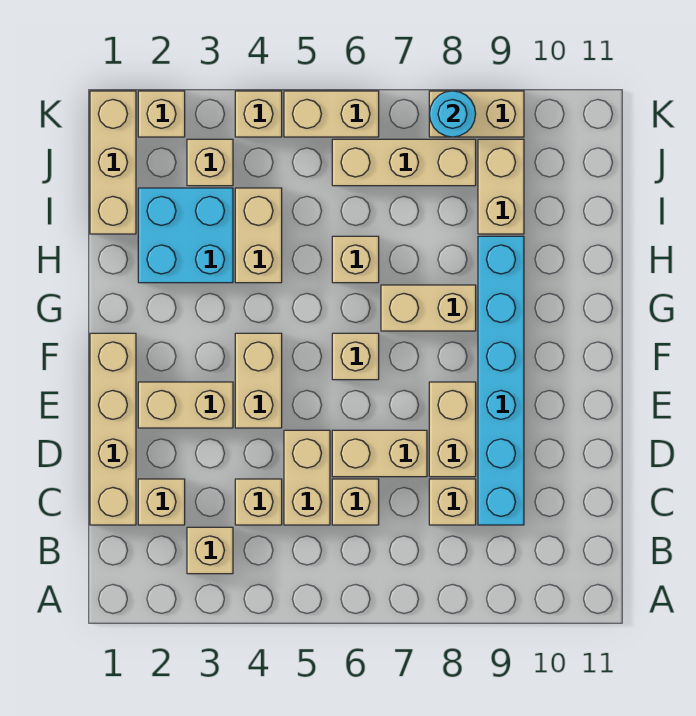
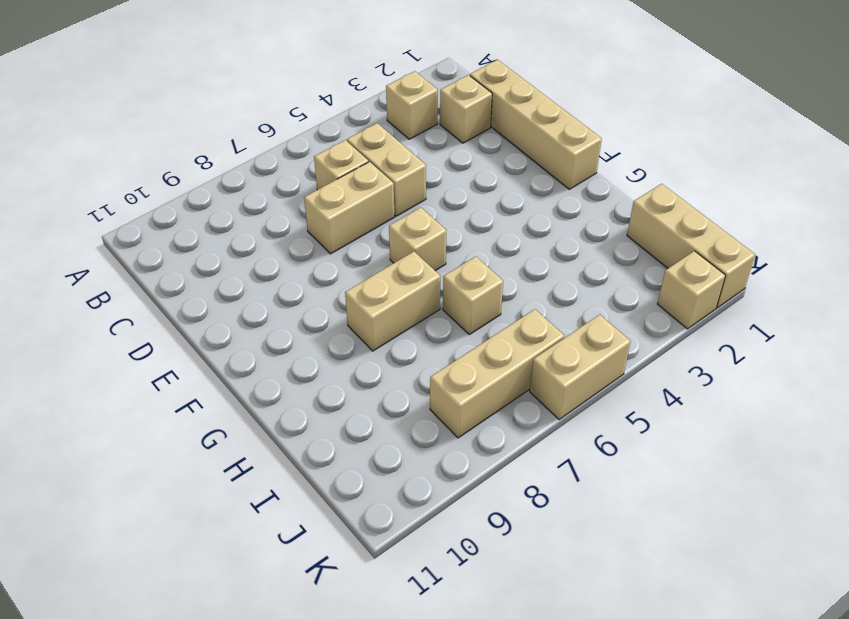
none -> tan brick C4 level 1
none -> tan brick C8 level 1
none -> cyan brick C9:H9 level 1

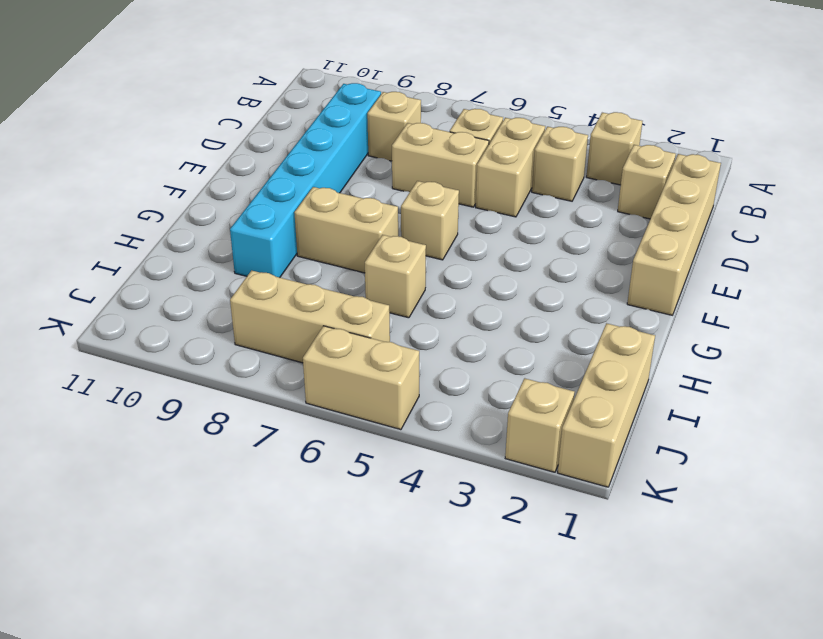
none -> tan brick D8:E8 level 1
none -> tan brick E2:E3 level 1
none -> tan brick E4:F4 level 1

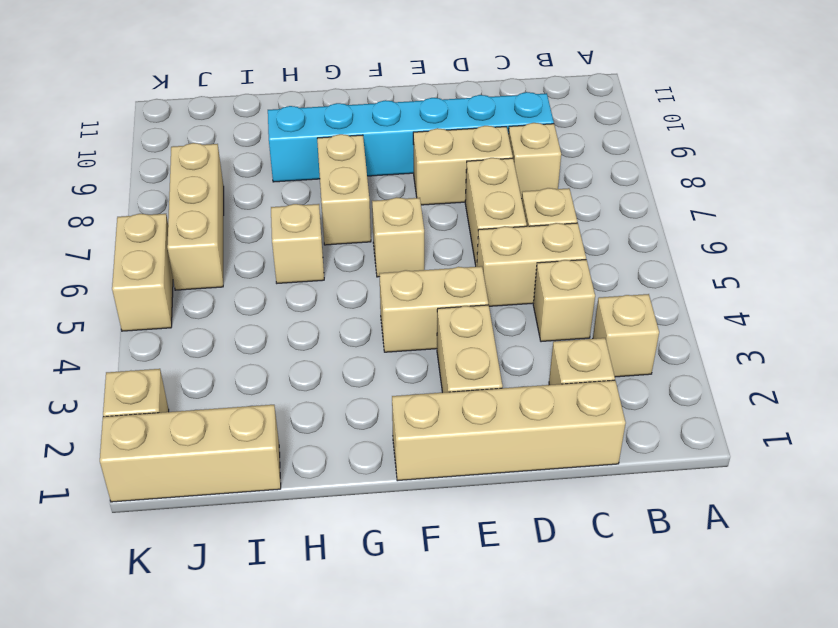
none -> cyan brick H2:I3 level 1
none -> tan brick H4:I4 level 1
none -> tan brick I9:J9 level 1

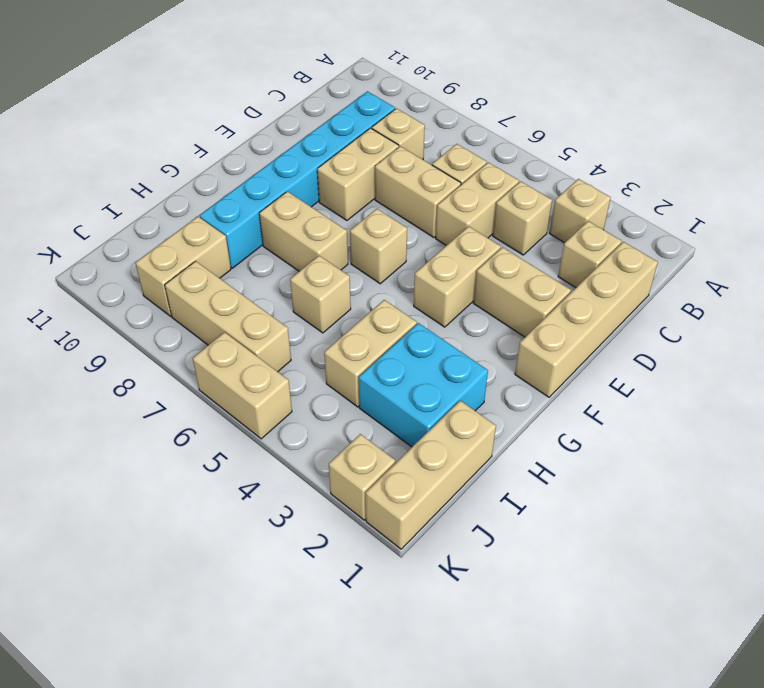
none -> tan brick J3 level 1
none -> tan brick K4 level 1
none -> tan brick K8:K9 level 1

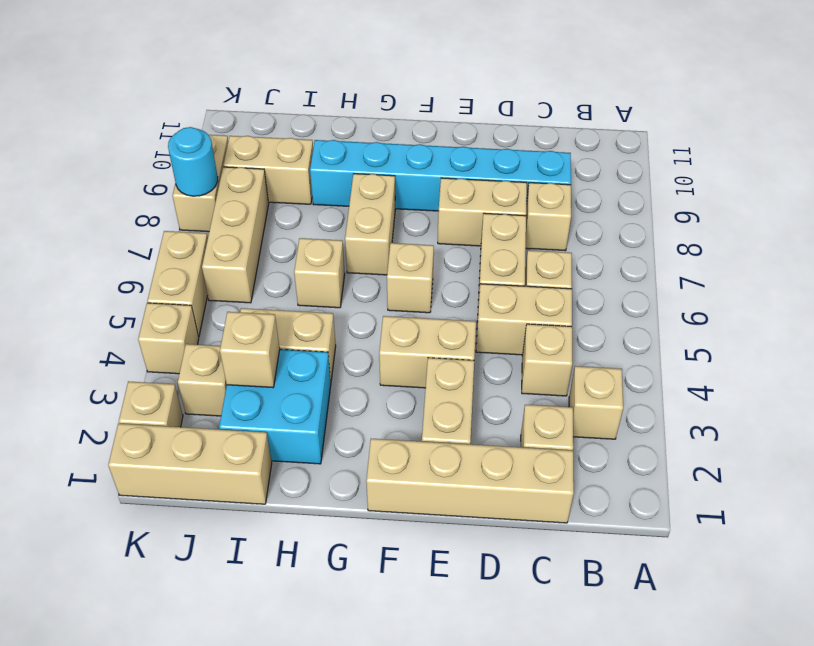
tan brick I3 level 2 -> none

